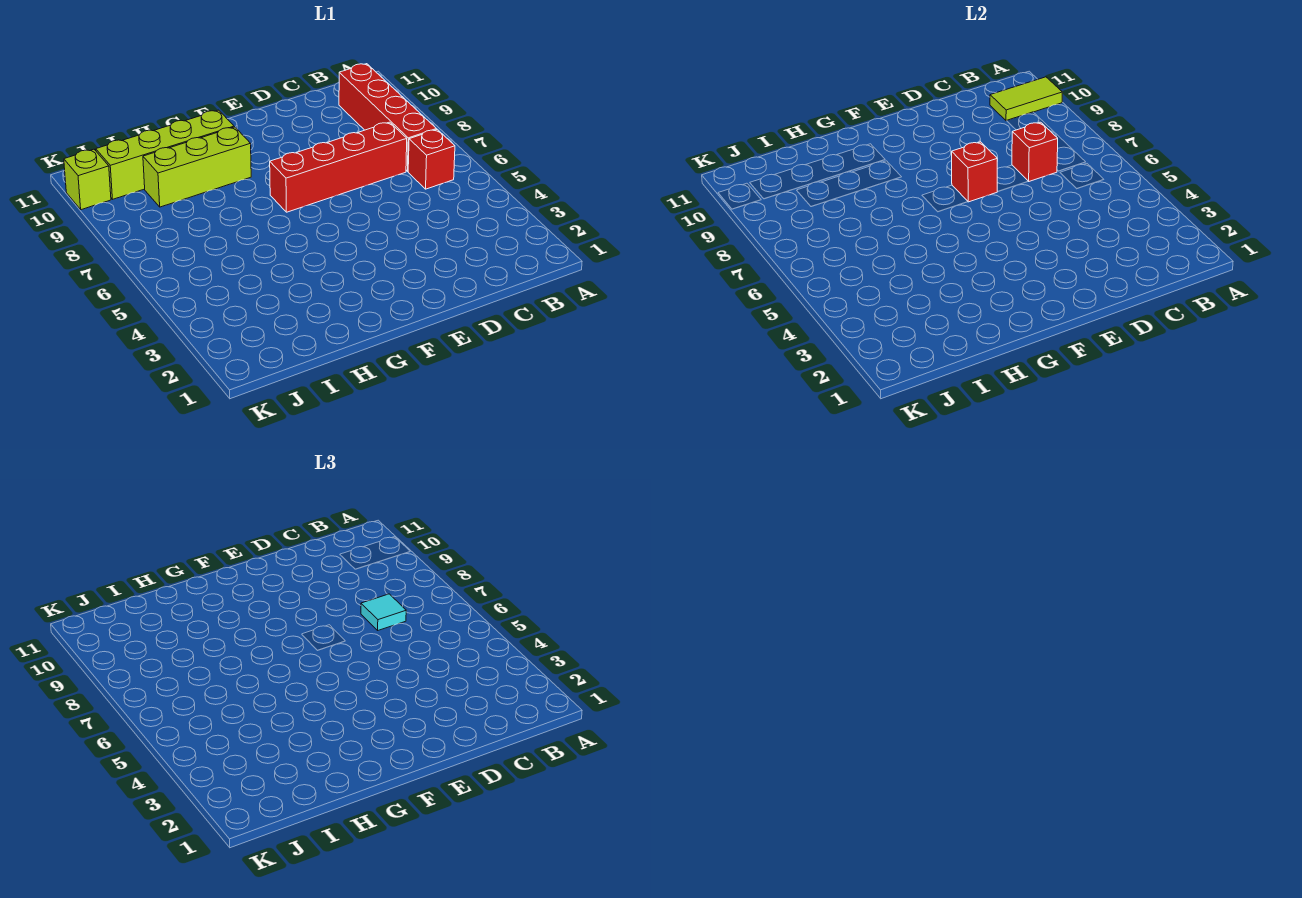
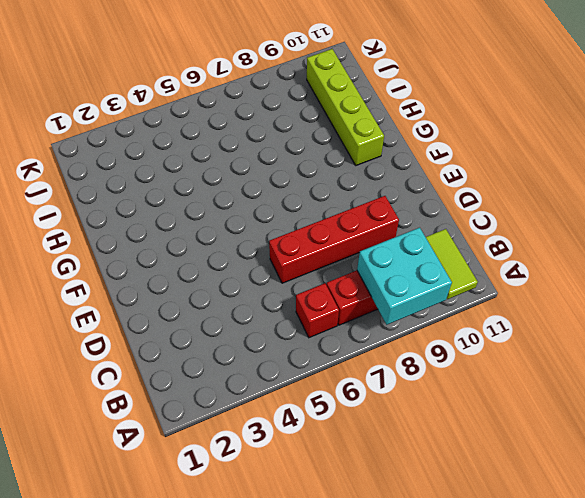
cyan brick A8:B9 level 2 -> none
red brick D6:D9 level 1 -> red brick C7:F7 level 1
none -> lime brick G9:I9 level 1
none -> lime brick K10 level 1

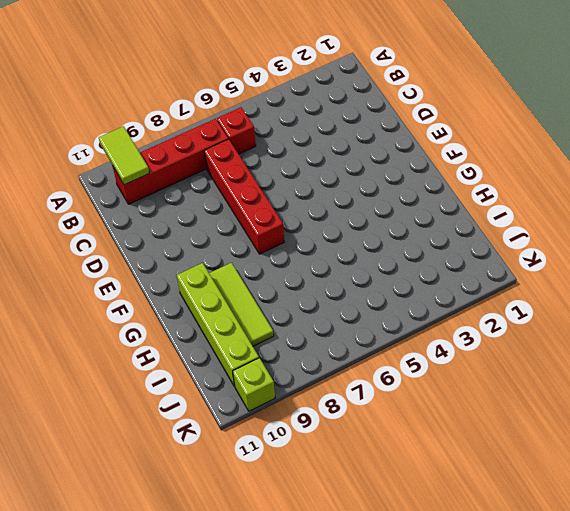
lime tile G9:I9 level 1 -> lime brick G9:I9 level 1
none -> red brick C7 level 2
none -> red brick E7 level 2

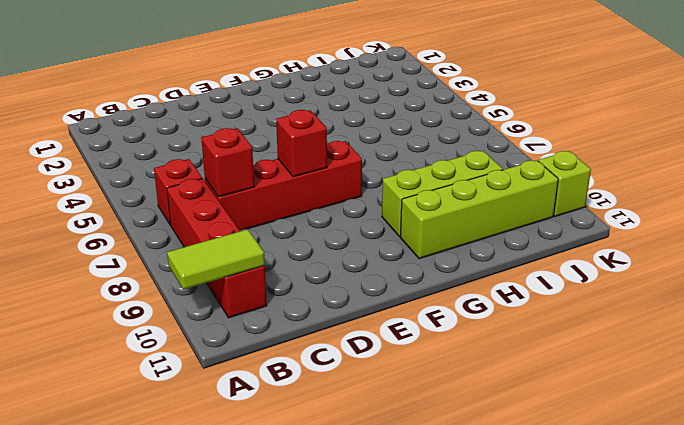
none -> cyan tile C7 level 3

